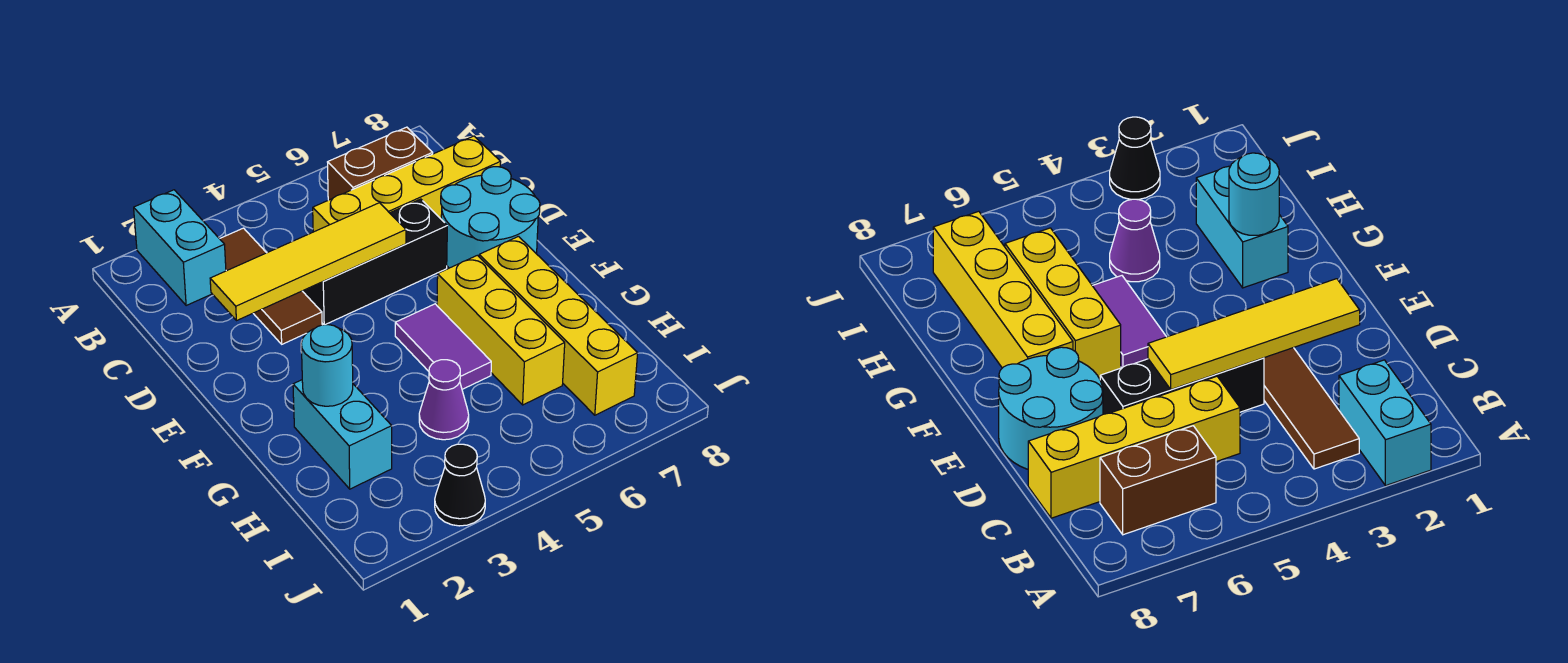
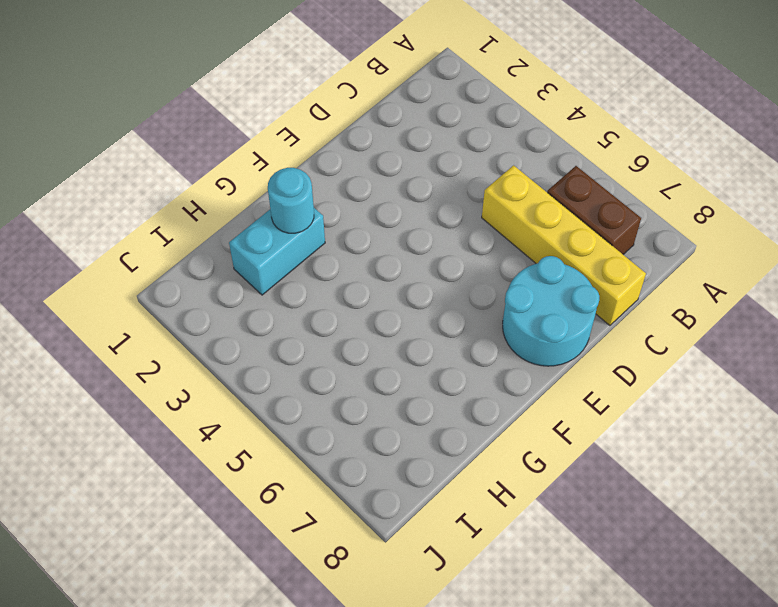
none -> cyan brick A2:B2 level 1
none -> brown tile B3:D3 level 1
none -> black brick D4:D6 level 1

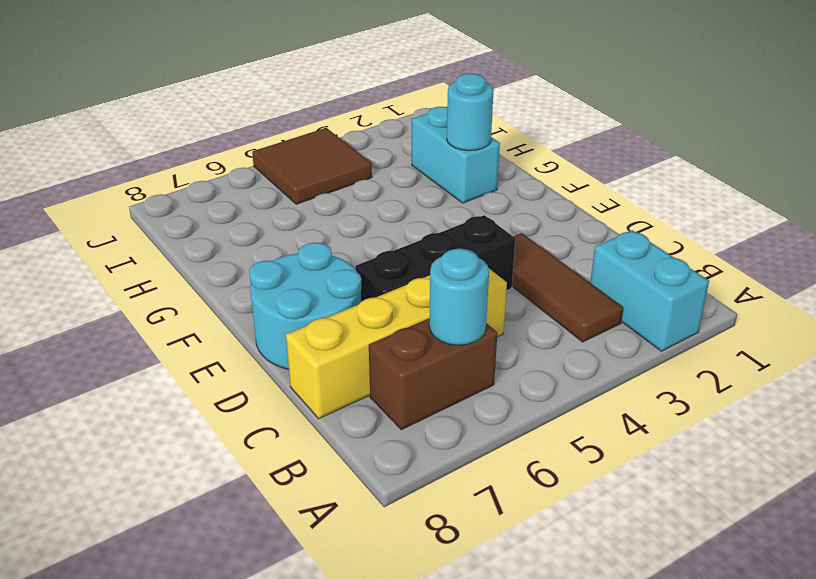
cyan round brick B6 level 2 -> none
brown tile I4:J5 level 1 -> none
none -> purple tile F5:G5 level 1
none -> yellow brick F6:H6 level 1
none -> yellow brick F7:I7 level 1

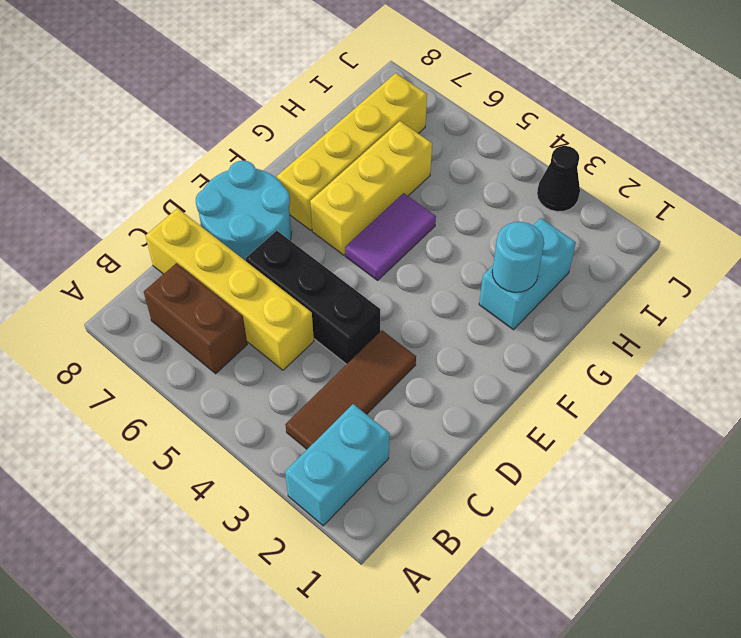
none -> purple cone H4 level 1
none -> yellow tile D2:D5 level 2

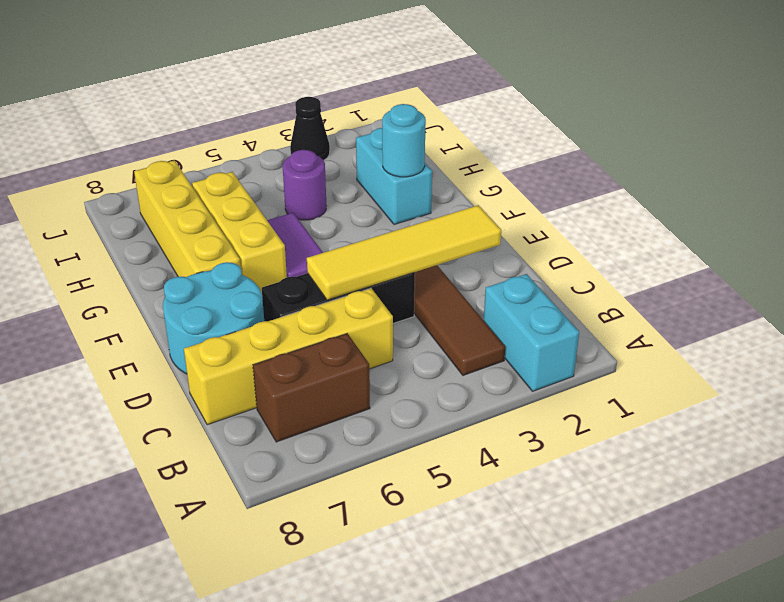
purple round brick H4 level 1 -> purple cone H4 level 1

